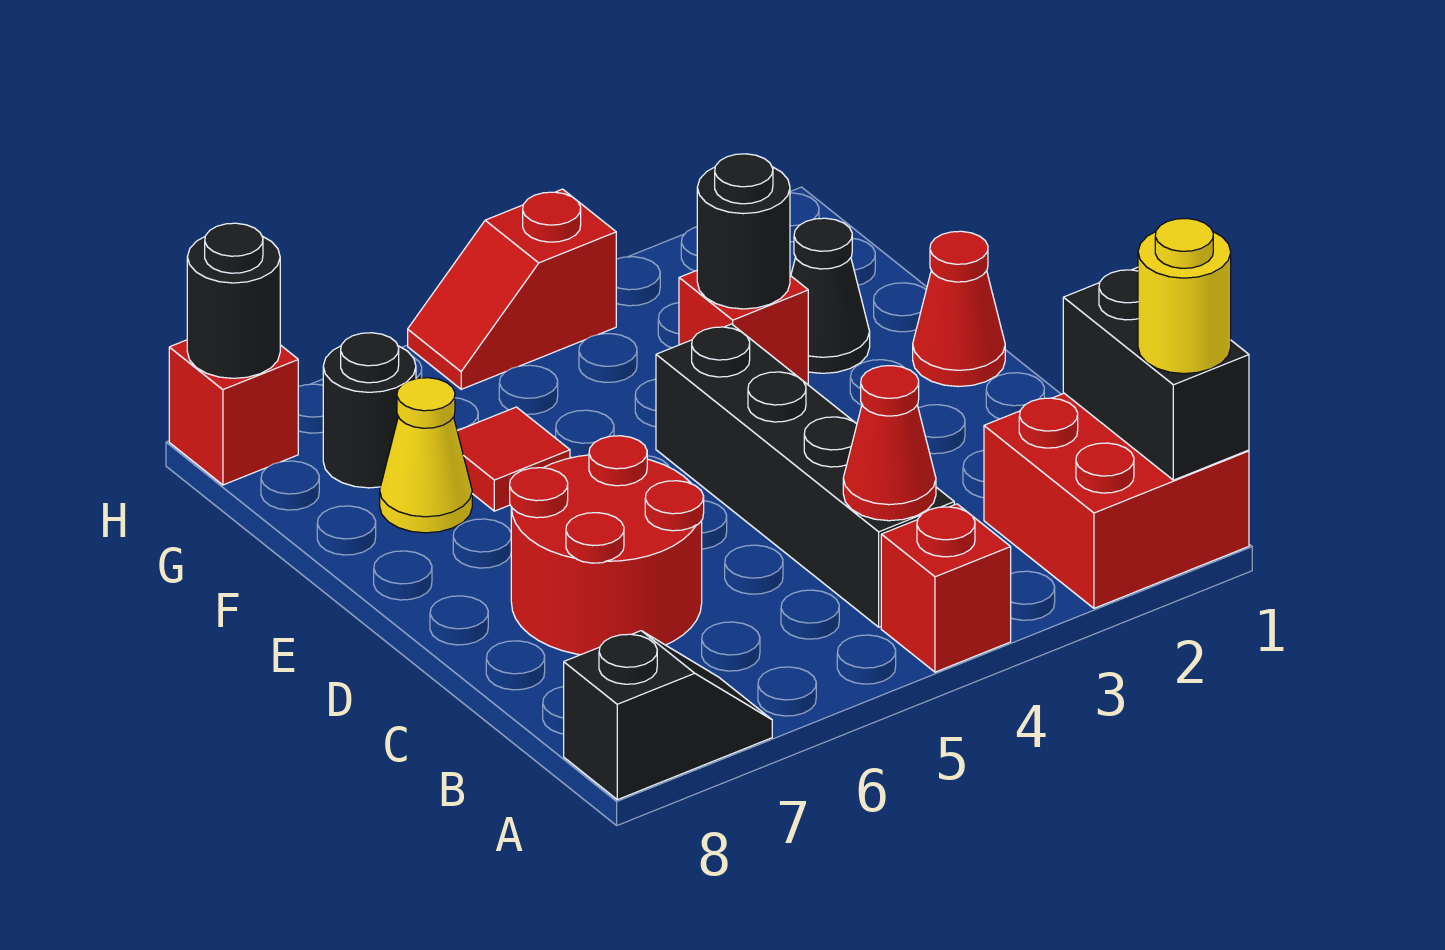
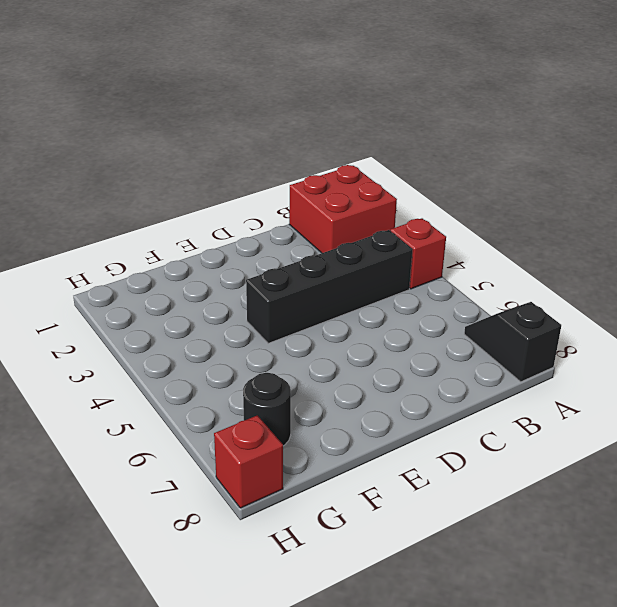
none -> red round brick C6:D7 level 1
none -> red cone E1 level 1
none -> black cone F2 level 1

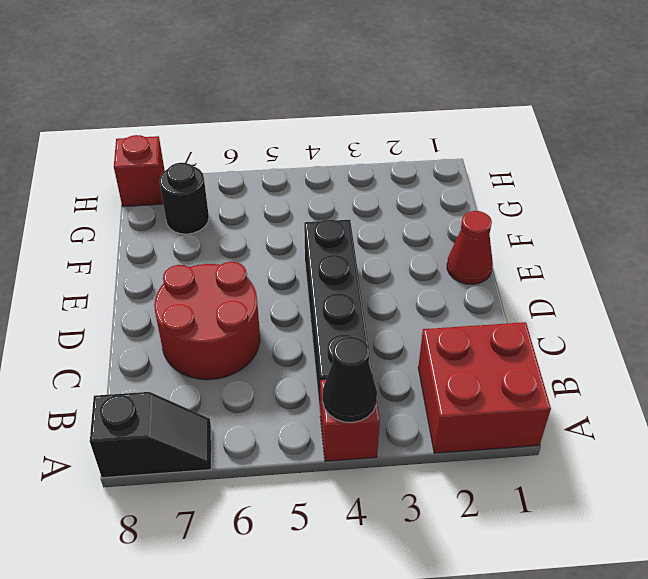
black cone A4 level 2 -> black cone F2 level 1
none -> red brick F3 level 1
none -> red tile F6 level 1
none -> yellow cone F7 level 1

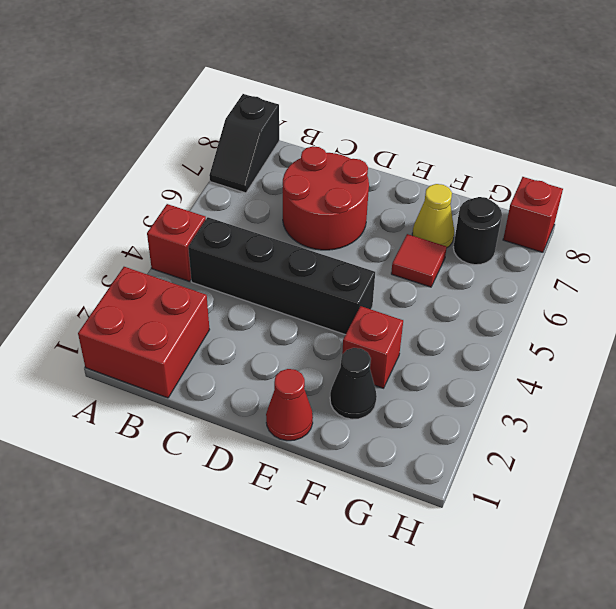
none -> red slope H4:H5 level 1 top 4
none -> black brick A1:B1 level 2
none -> red cone B4 level 2

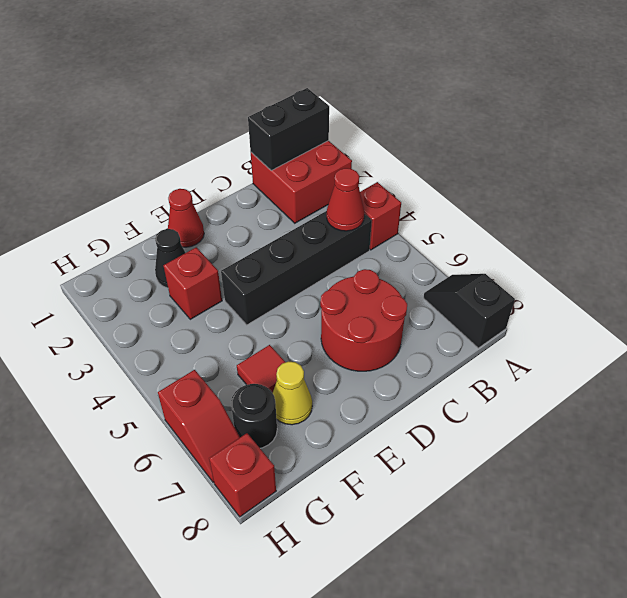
red slope H6:H7 level 1 top 6 -> red slope H4:H5 level 1 top 4
none -> black round brick F3 level 2
none -> black round brick H8 level 2
none -> yellow round brick A1 level 3

